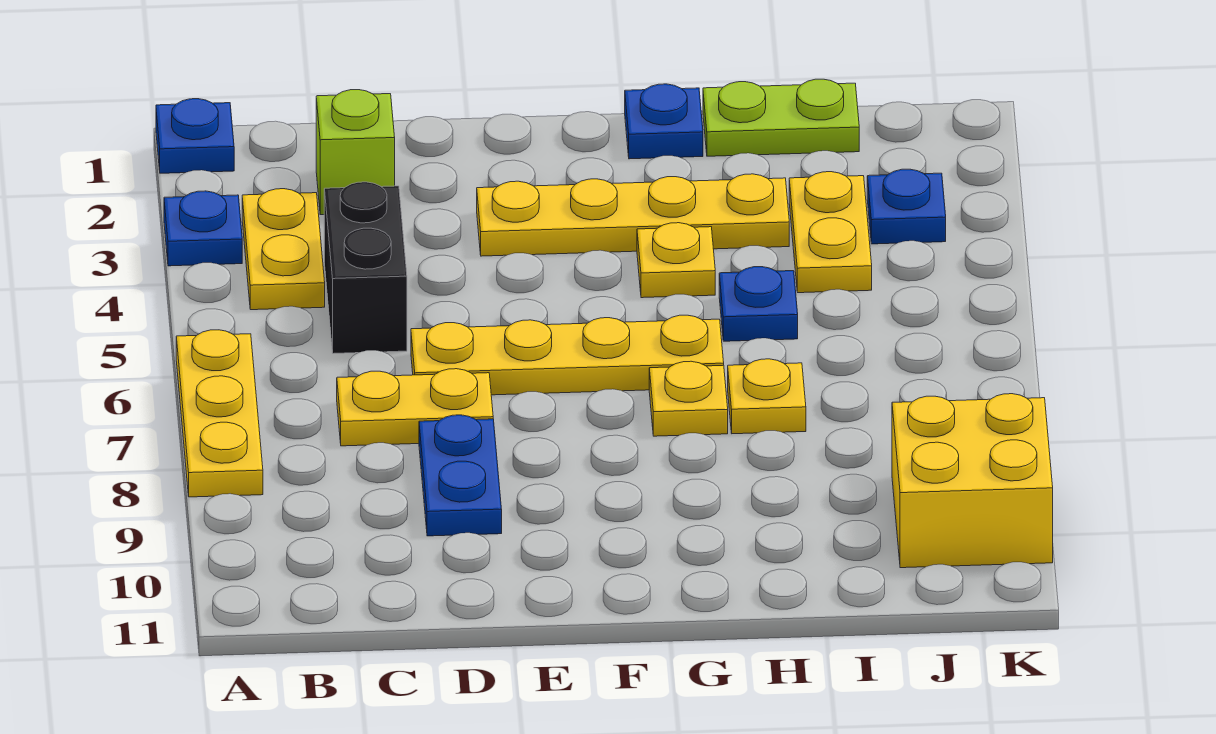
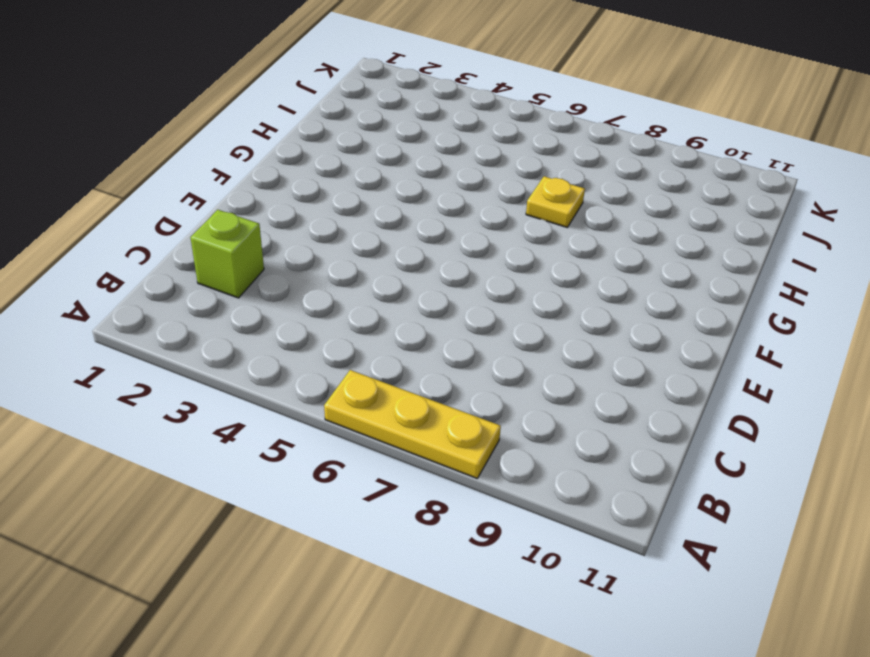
none -> blue plate A1 level 1
none -> blue plate A3 level 1
none -> yellow plate B3:B4 level 1

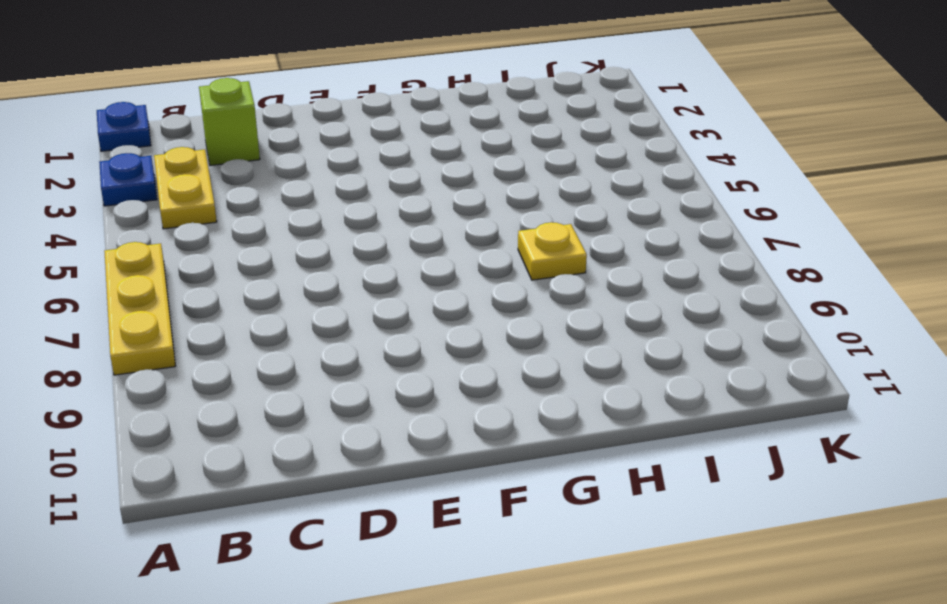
none -> black brick C4:C5 level 1
none -> yellow plate C7:D7 level 1
none -> yellow plate D6:G6 level 1

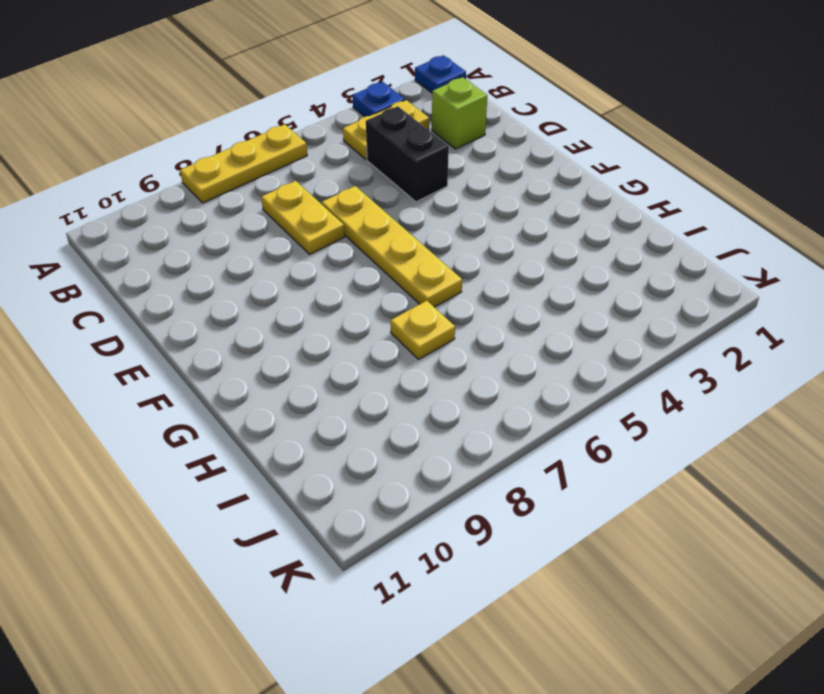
black brick C4:D4 level 1 -> black brick C4:C5 level 1
none -> blue plate D8:D9 level 1
none -> yellow plate E3:H3 level 1
none -> blue plate G1 level 1

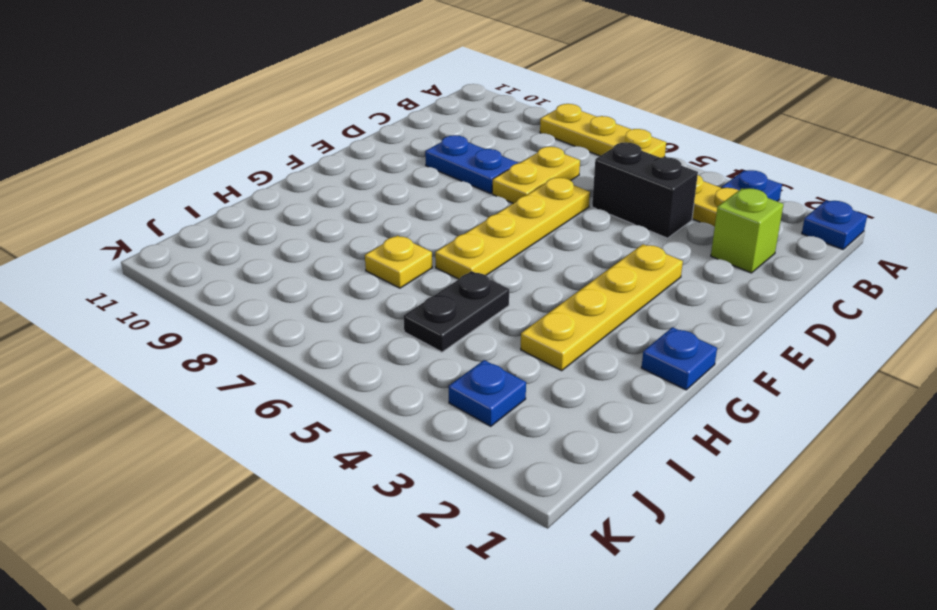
black plate H5:I5 level 1 -> blue plate H5 level 1
none -> yellow plate G4 level 1
none -> yellow plate G7 level 1
none -> lime plate H1:I1 level 1

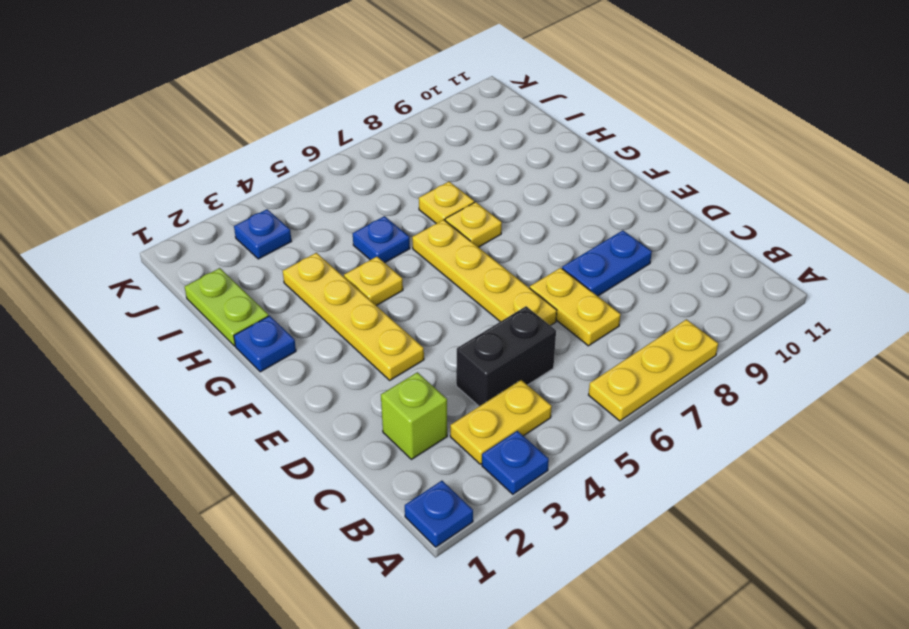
none -> yellow plate I3:I4 level 1
none -> yellow brick J9:K10 level 1

